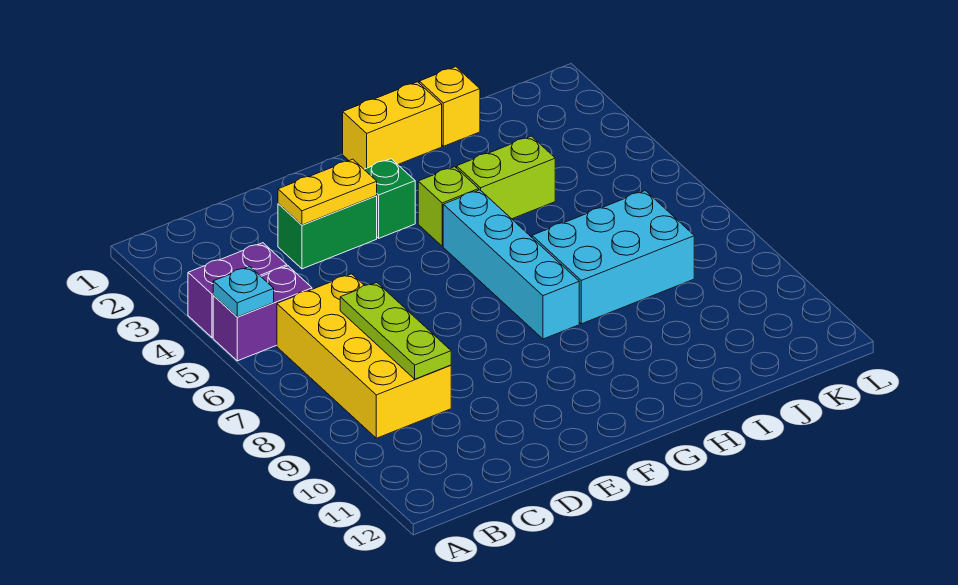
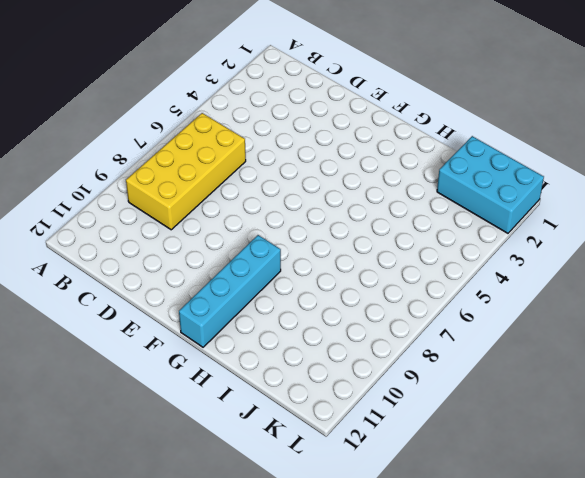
cyan brick G9:G12 level 1 -> cyan brick G5:G8 level 1
cyan brick J1:L2 level 1 -> cyan brick H7:J8 level 1
none -> purple brick A4:B4 level 1
none -> purple brick A5:B5 level 1
none -> green brick D3:E3 level 1

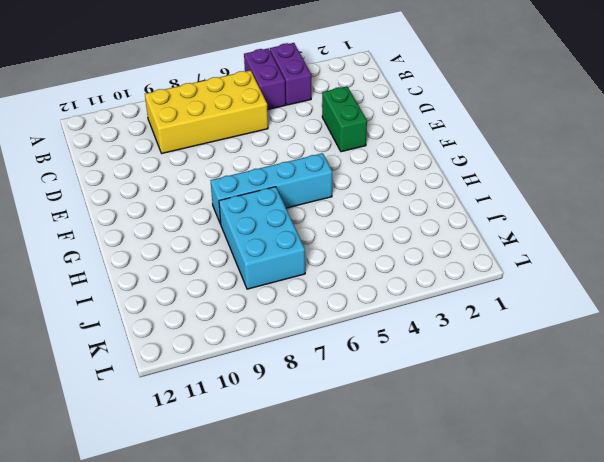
none -> green brick F3 level 1
none -> yellow brick G1:H1 level 1
none -> lime brick G4 level 1

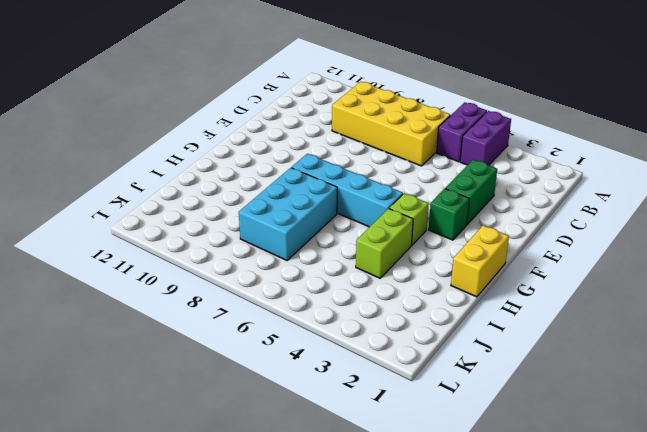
none -> yellow brick I1 level 1
none -> cyan plate A5 level 2
none -> lime plate C7:C9 level 2

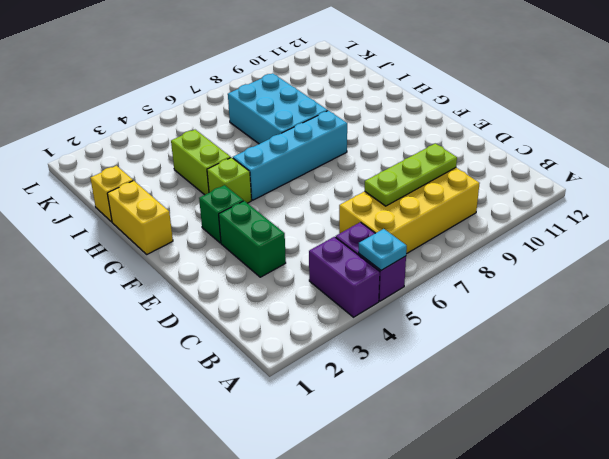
none -> yellow plate D3:E3 level 2

